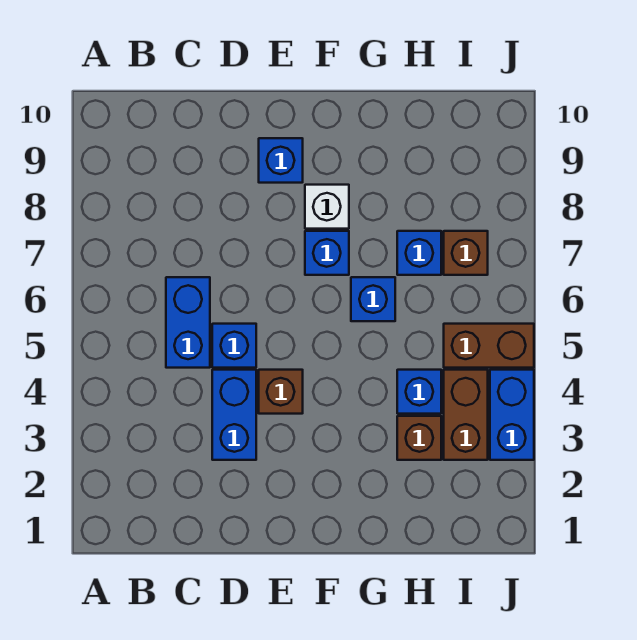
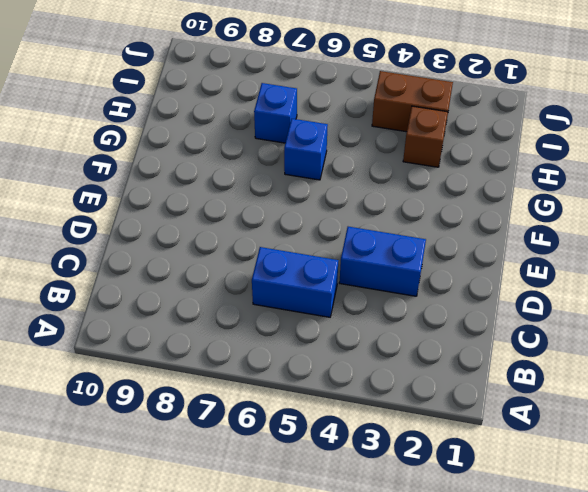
none -> blue brick D5 level 1
none -> brown brick E4 level 1
none -> blue brick E9 level 1

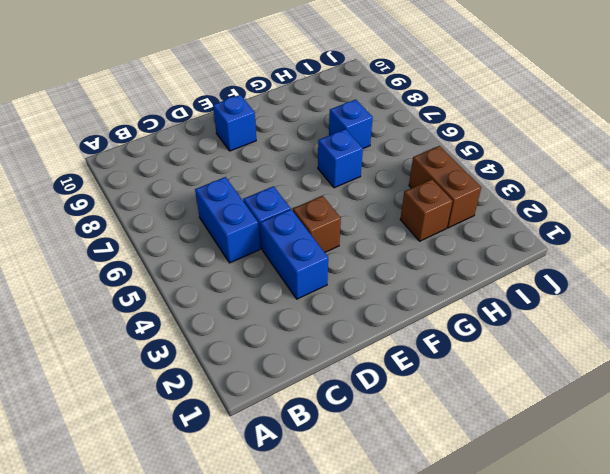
none -> blue brick F7 level 1
none -> white brick F8 level 1
none -> blue brick H4 level 1

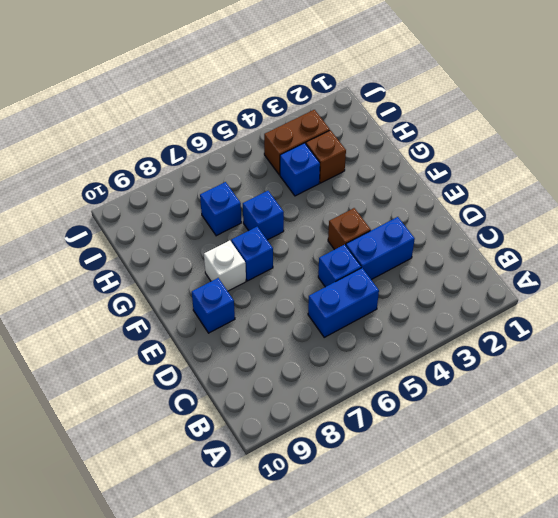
none -> brown brick I5:J5 level 1
none -> brown brick I7 level 1
none -> blue brick J3:J4 level 1

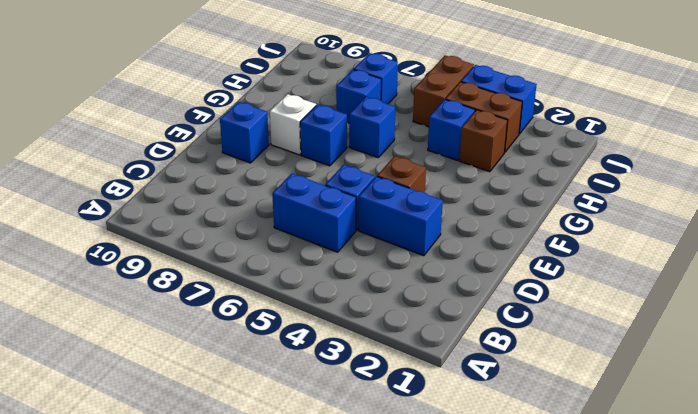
blue brick I7 level 1 -> brown brick I7 level 1

